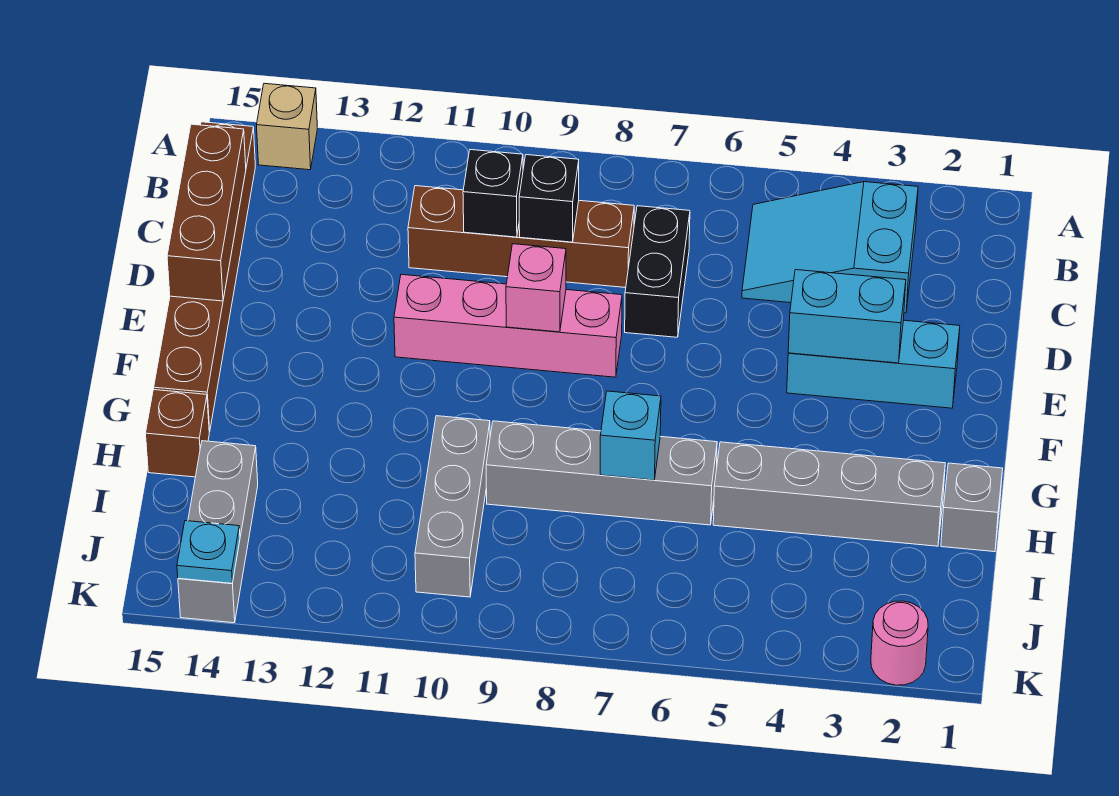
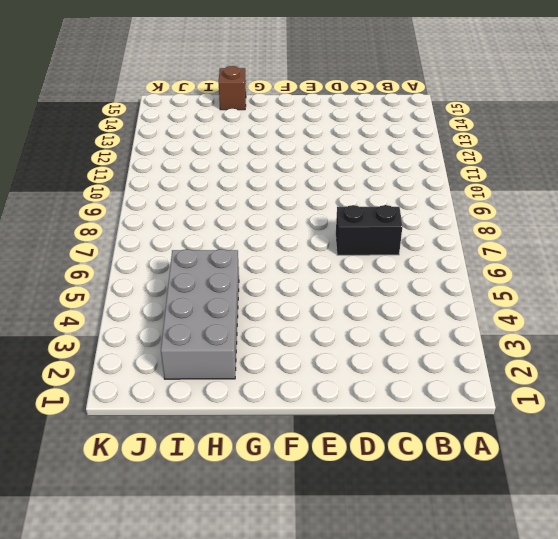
grey brick H2:I5 level 1 -> grey brick H2:H5 level 1
none -> tan brick A14 level 1
none -> cyan slope B3:C5 level 1 top 3
none -> brown brick B15:G15 level 1

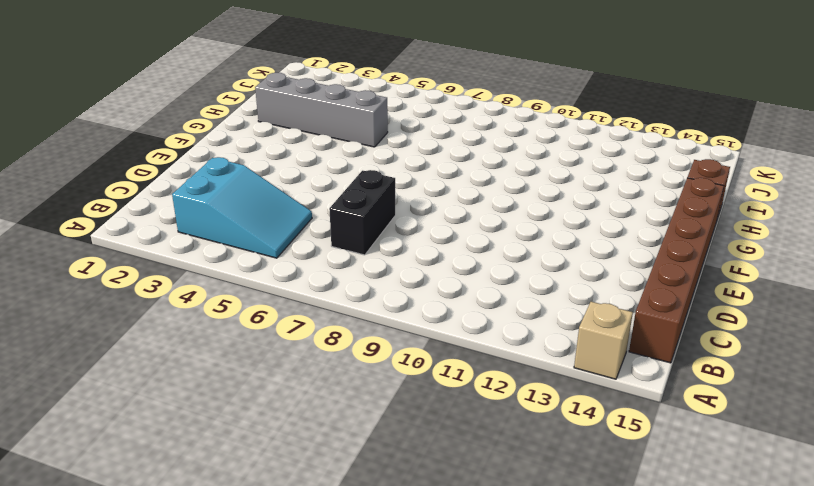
none -> brown brick C8:C11 level 1
none -> cyan brick E2:E4 level 1
none -> pink brick E8:E11 level 1

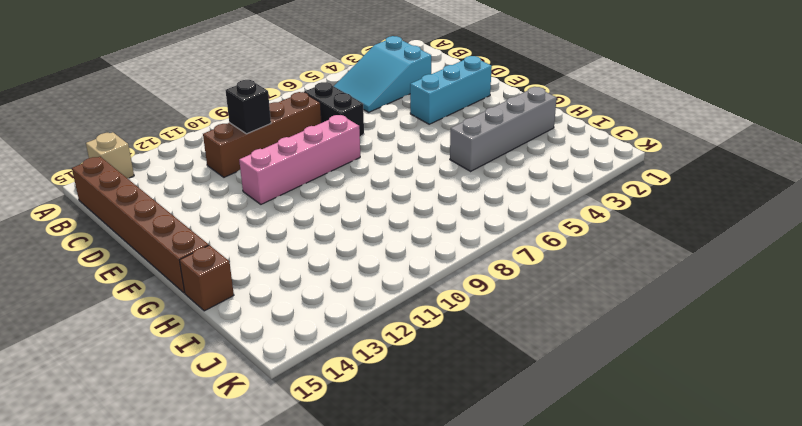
none -> grey brick H1 level 1
none -> grey brick H6:H9 level 1
none -> grey brick H10:J10 level 1

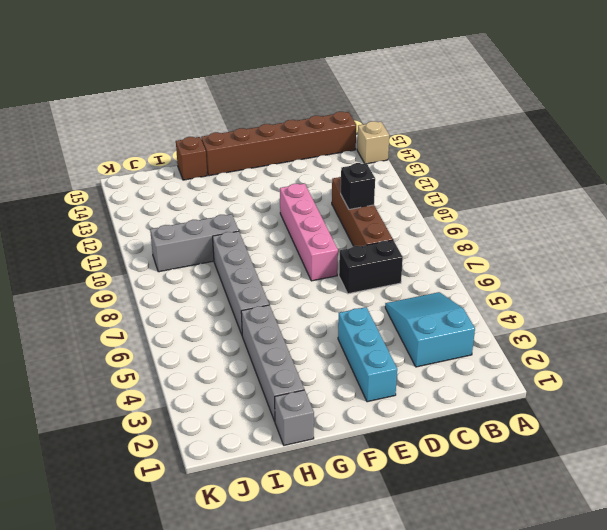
none -> grey brick I14:K14 level 1
none -> pink round brick K2 level 1
none -> black brick C9 level 2

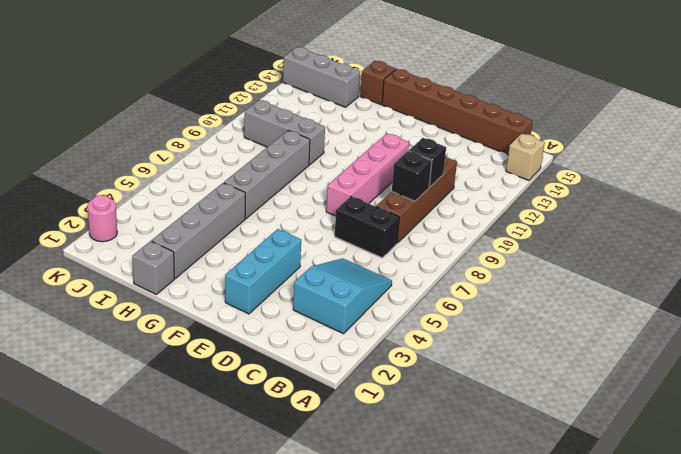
none -> brown brick C15:E15 level 2
none -> cyan brick E3:E4 level 2
none -> pink brick E9 level 2

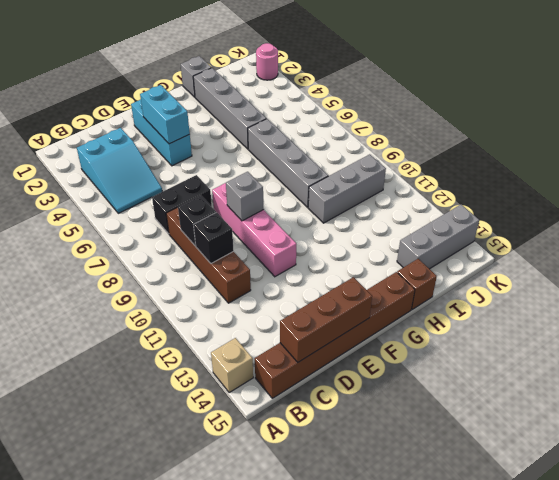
grey brick E9 level 2 -> pink brick E9 level 2
none -> cyan brick H7 level 2
none -> cyan plate K14 level 2

